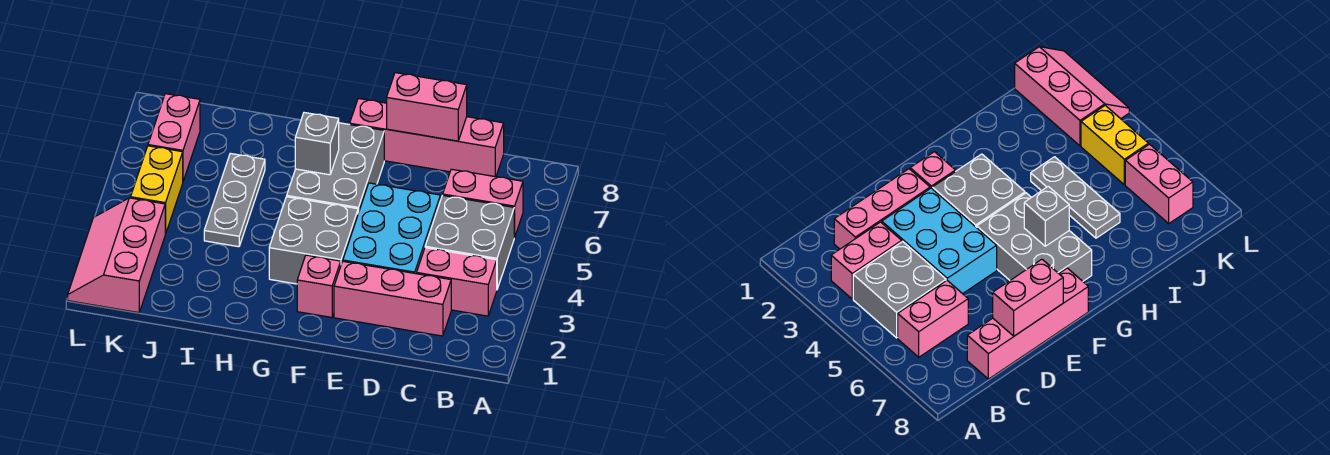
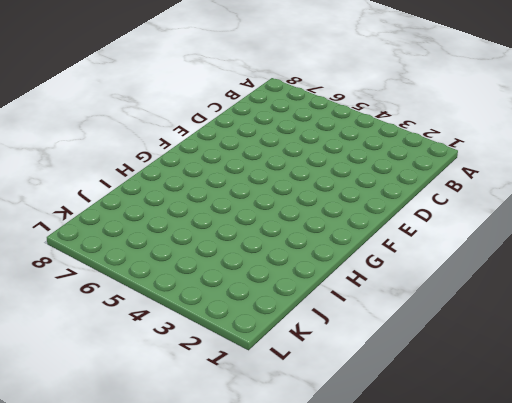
none -> pink brick B3:C3 level 1
none -> grey brick B4:C5 level 1
none -> pink brick B6:C6 level 1

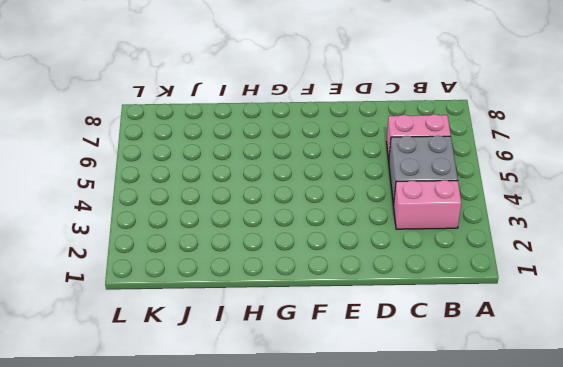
none -> pink brick C2:E2 level 1
none -> pink brick C8:F8 level 1
none -> cyan brick D3:E5 level 1

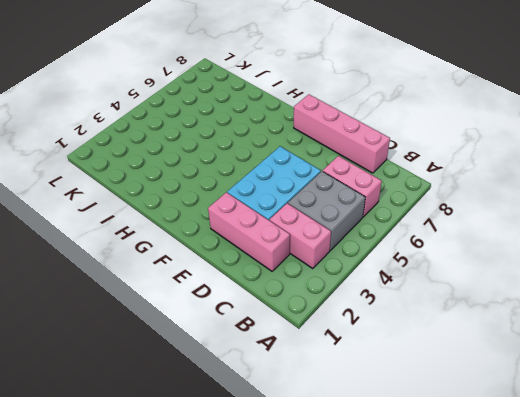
none -> pink brick F2 level 1
none -> grey brick F3:G4 level 1
none -> grey brick F5:G7 level 1

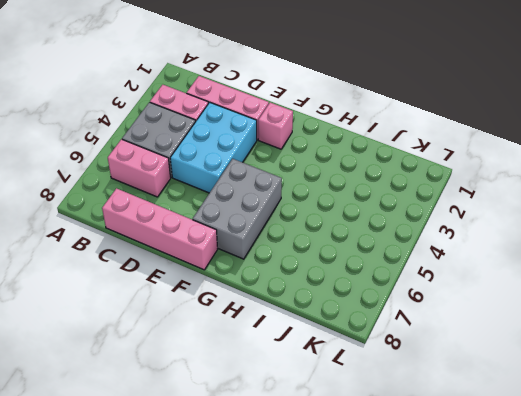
none -> grey brick F3:G4 level 1
none -> grey plate I4:I6 level 1
none -> pink slope K1:L3 level 1 top K

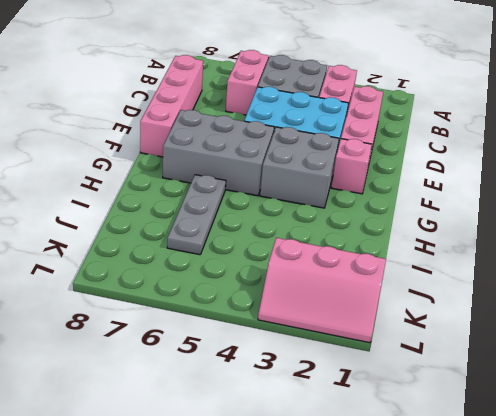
grey plate H6:J6 level 1 -> grey plate I4:I6 level 1
none -> yellow brick K4:K5 level 1
none -> pink brick K6:K7 level 1
none -> pink brick D8:E8 level 2

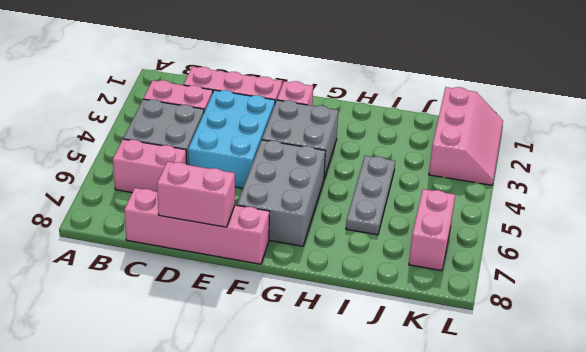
none -> yellow brick K4:K5 level 1
none -> grey brick G6 level 2

